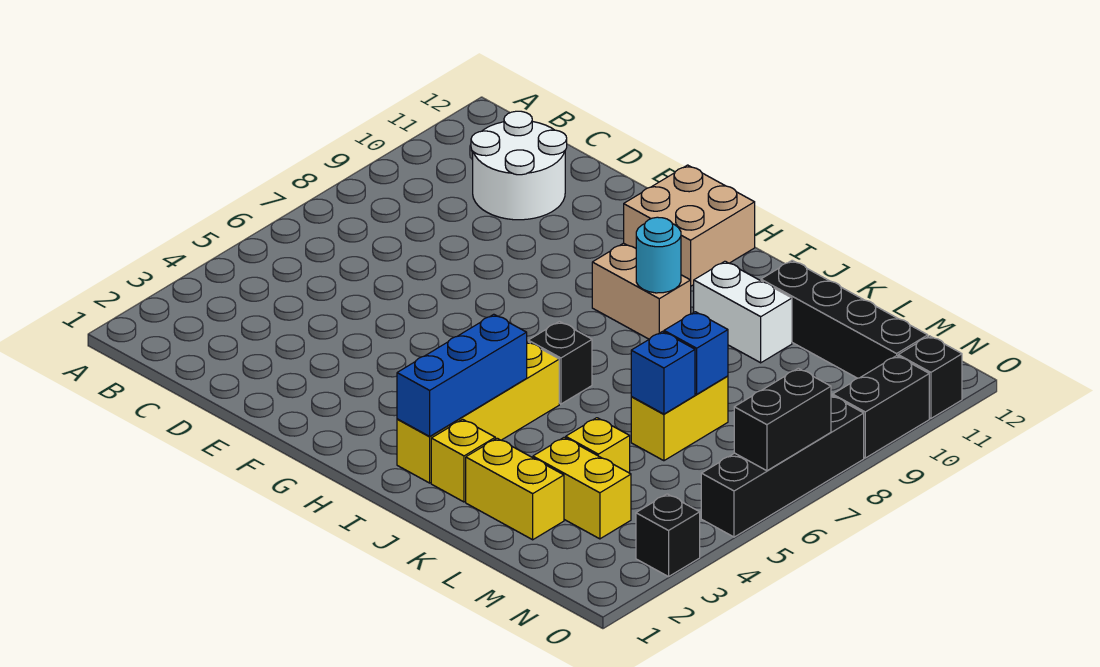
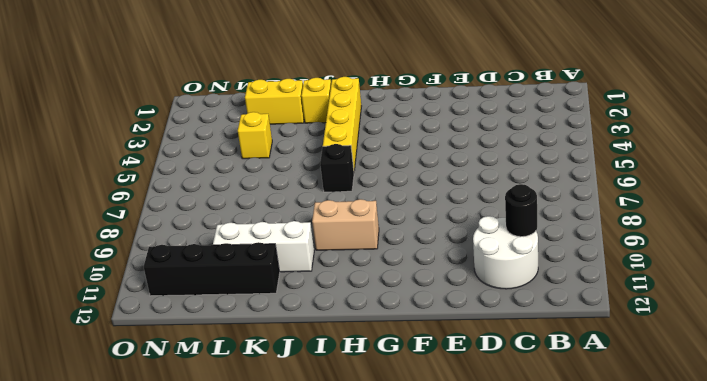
black round brick C10 level 2 -> none
white brick J10:L10 level 1 -> white brick J10:K10 level 1
none -> tan brick G11:H12 level 1
none -> yellow brick L3:M3 level 1
none -> yellow brick L6:L7 level 1

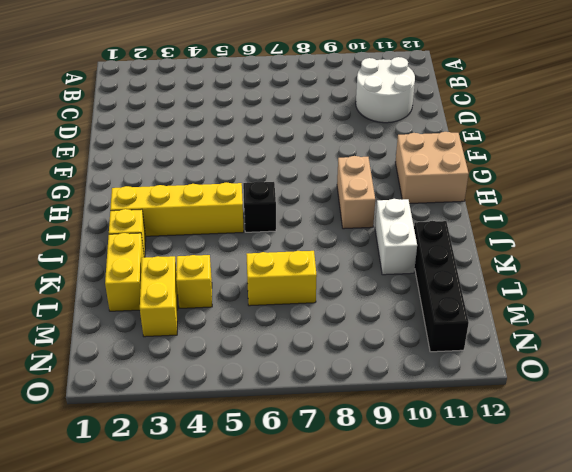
none -> black brick O3 level 1
none -> black brick O5:O8 level 1
none -> black brick O9:O10 level 1

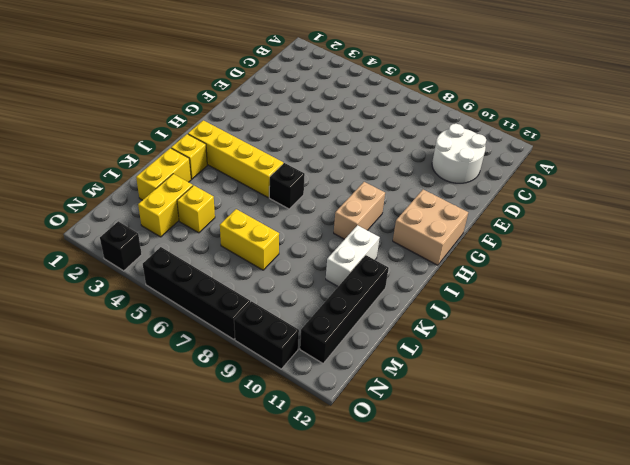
none -> black brick O11 level 1
none -> blue brick I2:I4 level 2
none -> cyan round brick I9 level 2

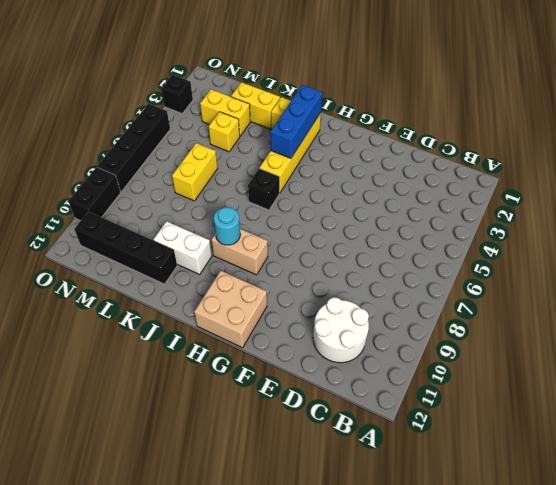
none -> black brick O11 level 1
none -> blue brick L6 level 2
none -> blue brick L7 level 2

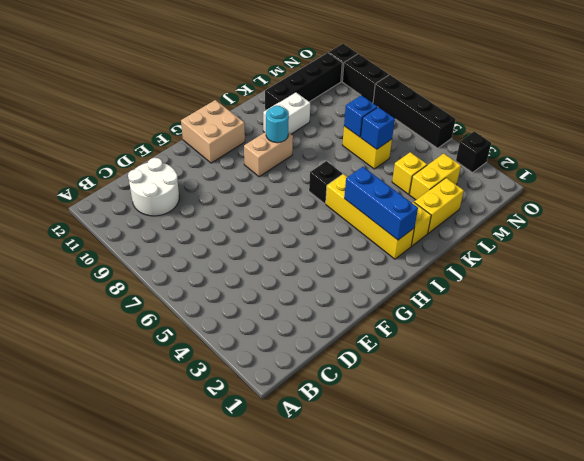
none -> black brick O6:O7 level 2

